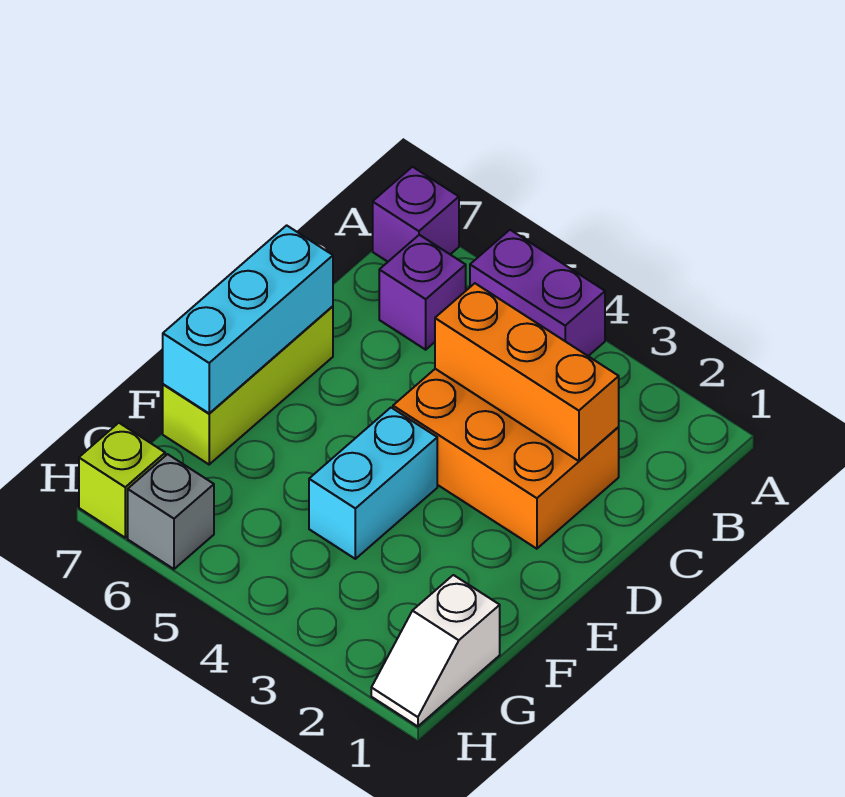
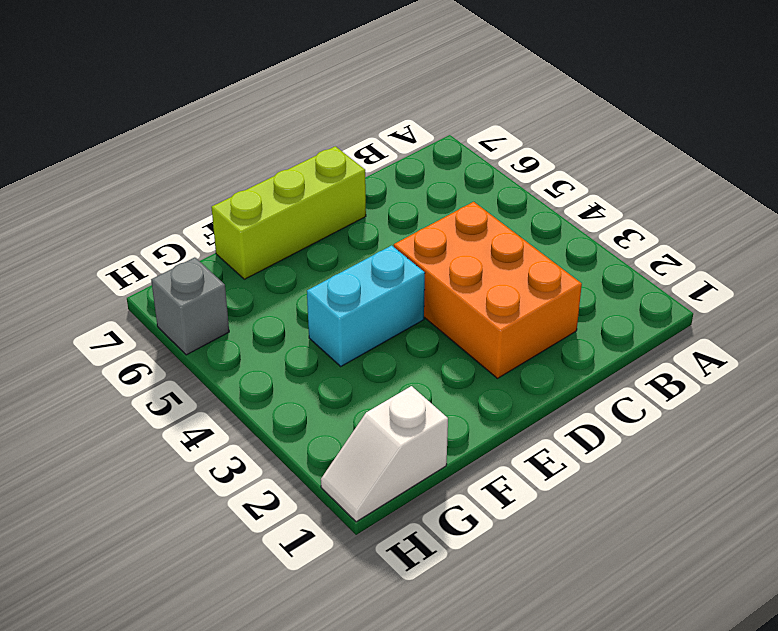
none -> purple brick A4:A5 level 1
none -> purple brick A7 level 1

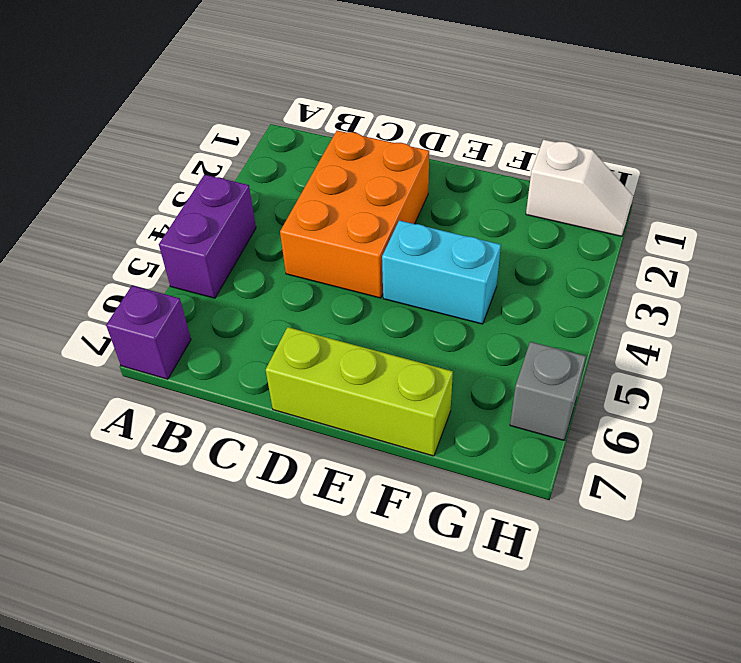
none -> purple brick B6 level 1
none -> lime brick H7 level 1

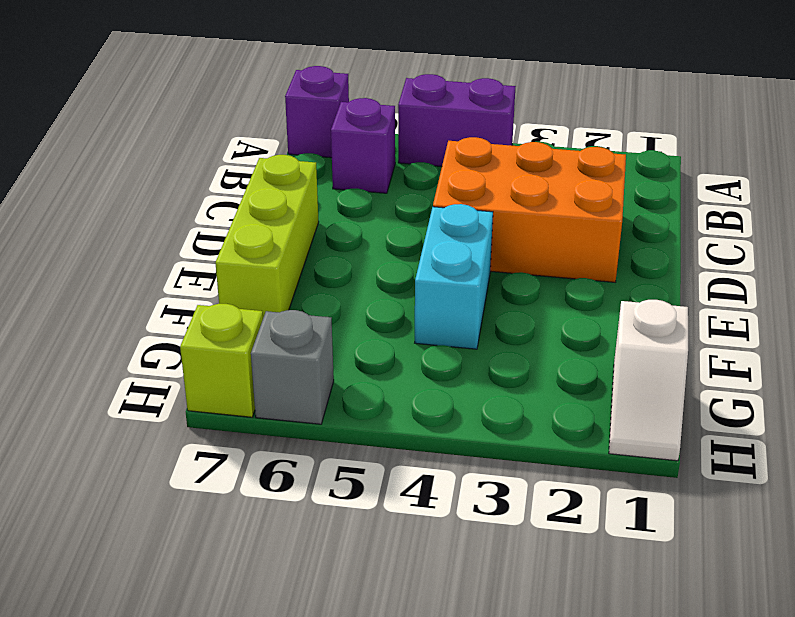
none -> orange brick C2:C4 level 2
none -> cyan brick D7:F7 level 2

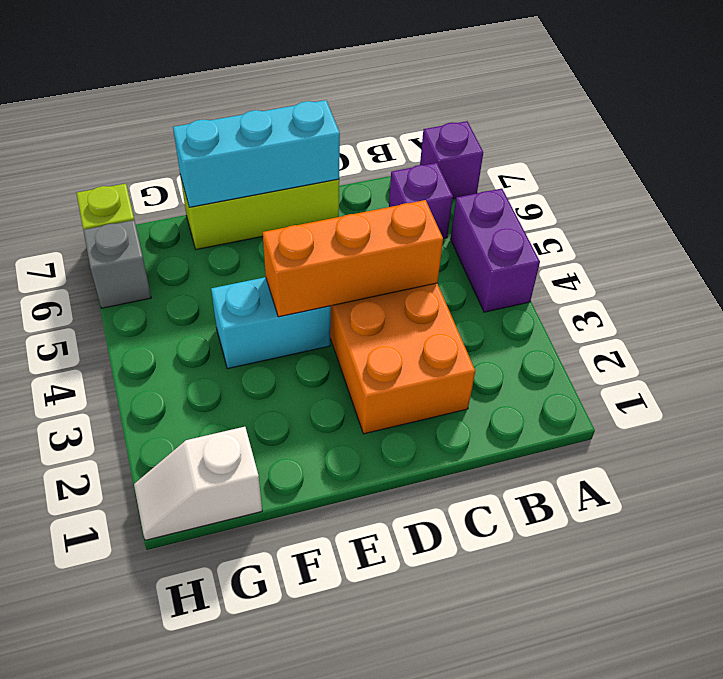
orange brick C4:E4 level 2 -> orange brick C2:C4 level 2

